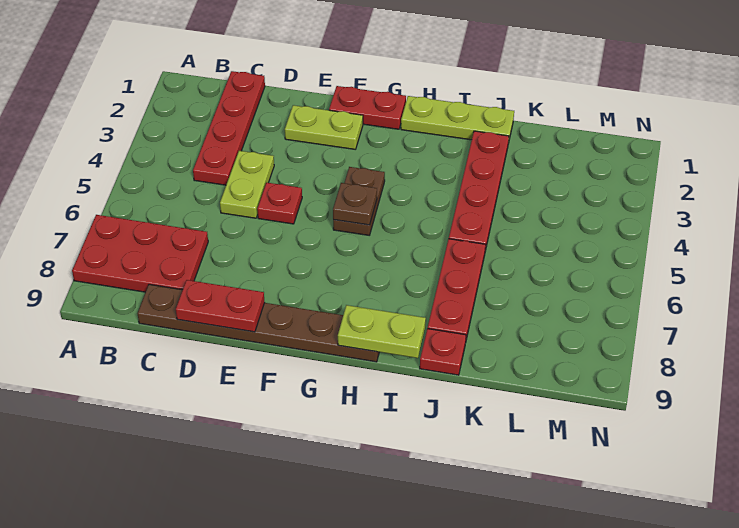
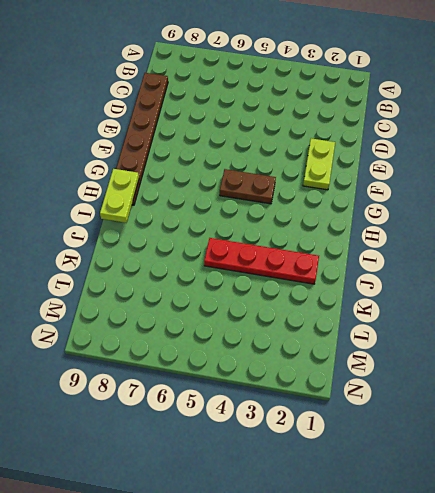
none -> red plate A7:C8 level 1
none -> red plate C1:C4 level 1
none -> lime plate D4:D5 level 1

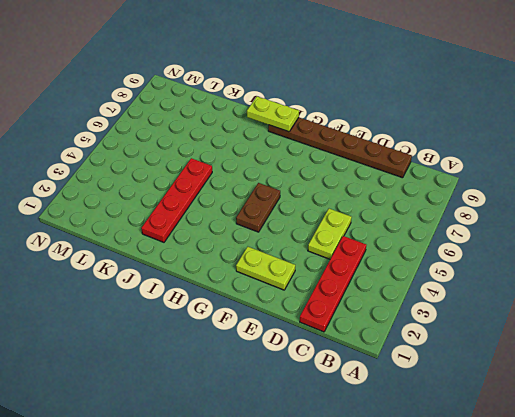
none -> red plate A7:C8 level 1
none -> red plate E5 level 1
none -> red plate F1:G1 level 1

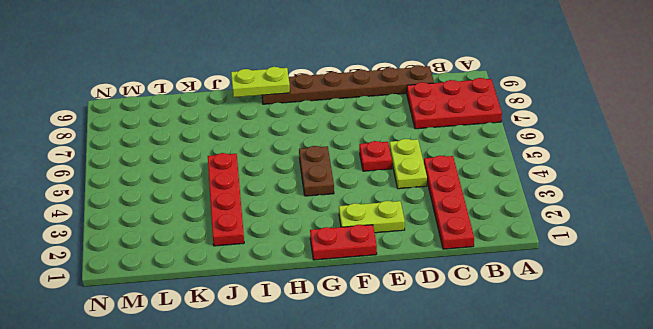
none -> lime plate H1:J1 level 1
none -> red plate J6:J8 level 1
none -> red plate J9 level 1

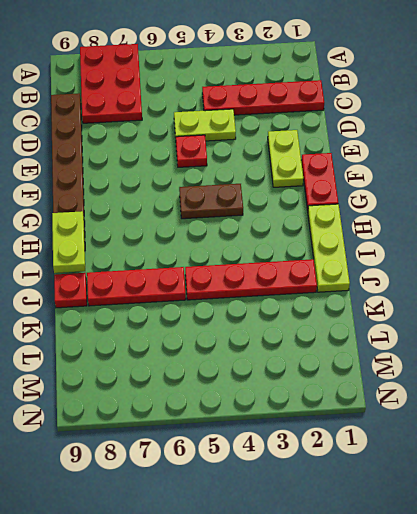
none -> red plate D9:E9 level 2
none -> brown plate G5 level 2

